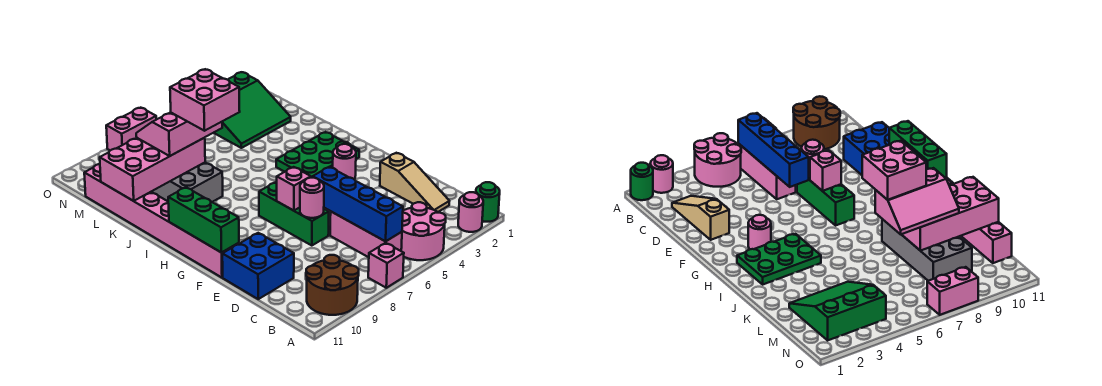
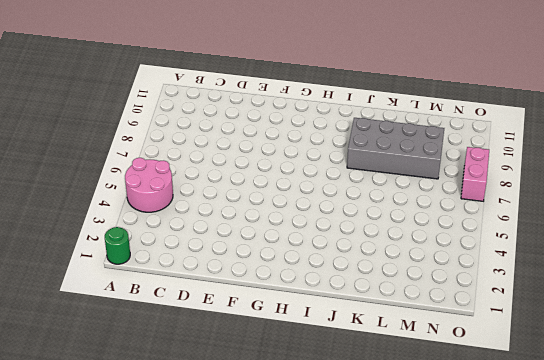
none -> pink round brick A2 level 1
none -> pink brick A7 level 1
none -> brown round brick A9:B10 level 1

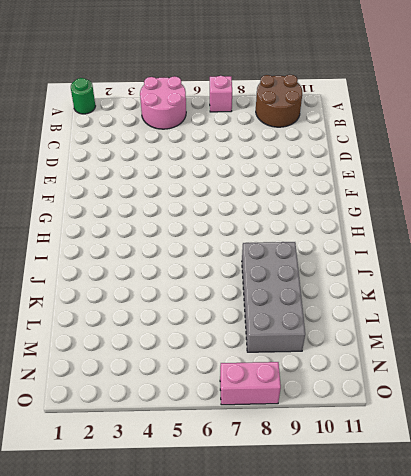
none -> pink round brick A2 level 1
none -> pink brick B6:D6 level 1
none -> tan slope C2:E2 level 1 top E

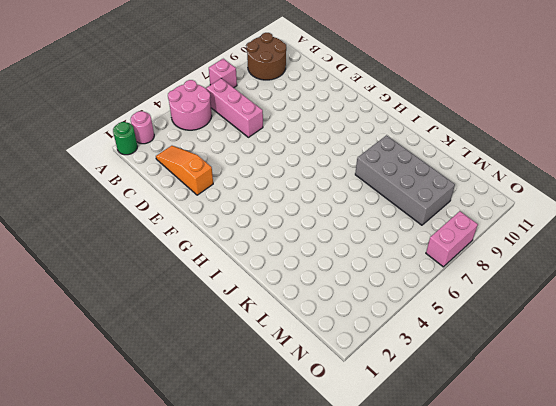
orange slope C2:E2 level 1 top E -> tan slope C2:E2 level 1 top E
none -> blue brick D10:E11 level 1
none -> green brick E7:G7 level 1
none -> pink brick F11:M11 level 1

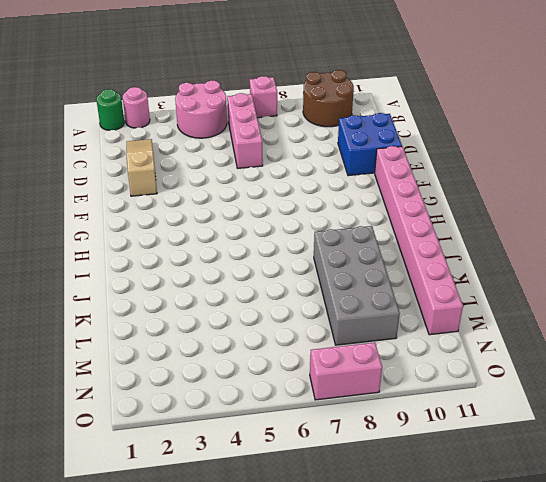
none -> green brick E7:G7 level 1
none -> pink round brick G3 level 1
none -> green plate H2:I4 level 1

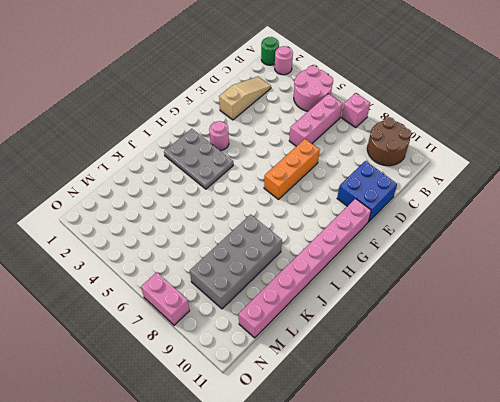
orange brick E7:G7 level 1 -> green brick E7:G7 level 1
grey plate H2:I4 level 1 -> green plate H2:I4 level 1
none -> green slope L2:N4 level 1 top N
none -> blue brick B6:E6 level 2
none -> pink round brick E7 level 2

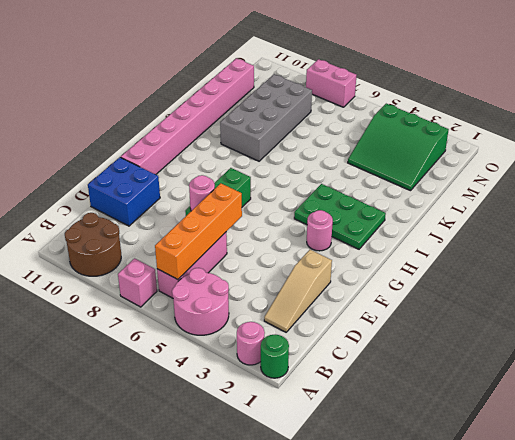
orange brick B6:E6 level 2 -> blue brick B6:E6 level 2
none -> pink brick F7 level 2
none -> green brick F11:H11 level 2
none -> pink brick K8:L11 level 2

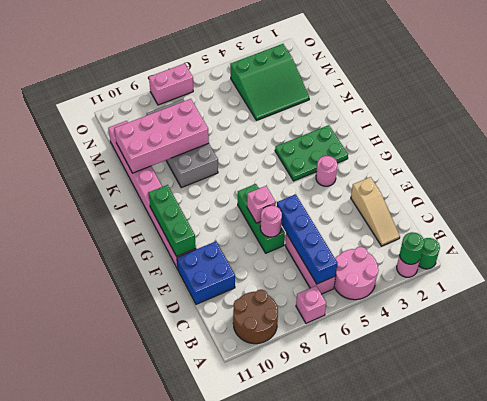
green round brick A2 level 2 -> none
none -> pink slope K7:L9 level 3 top K
none -> pink brick J7:K8 level 4

